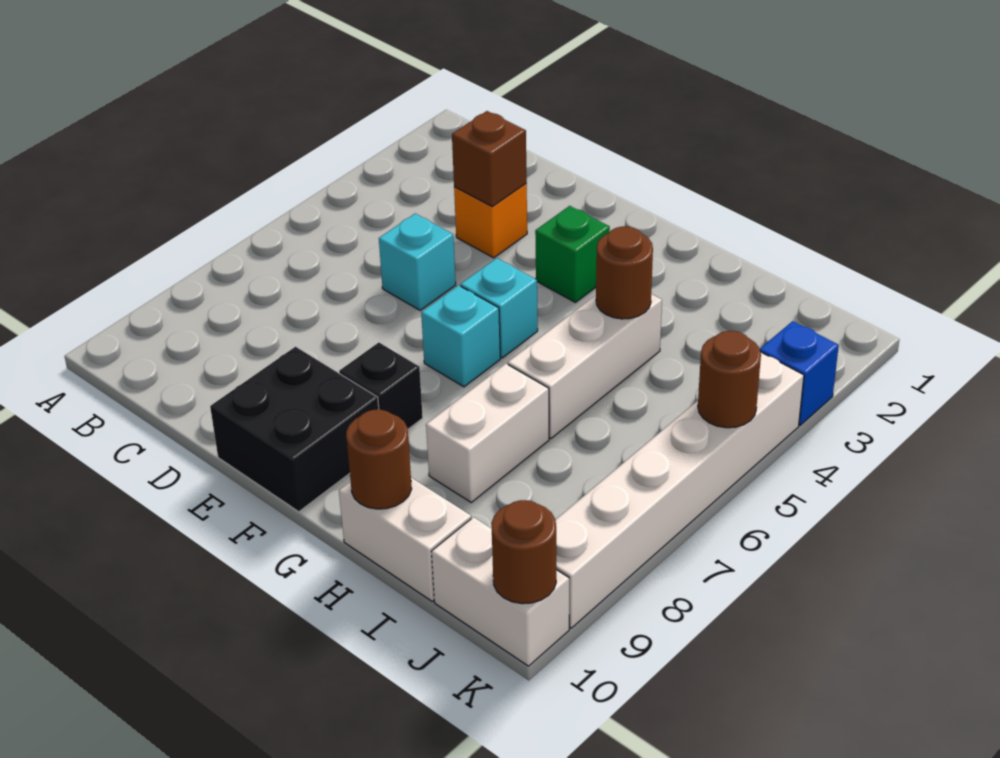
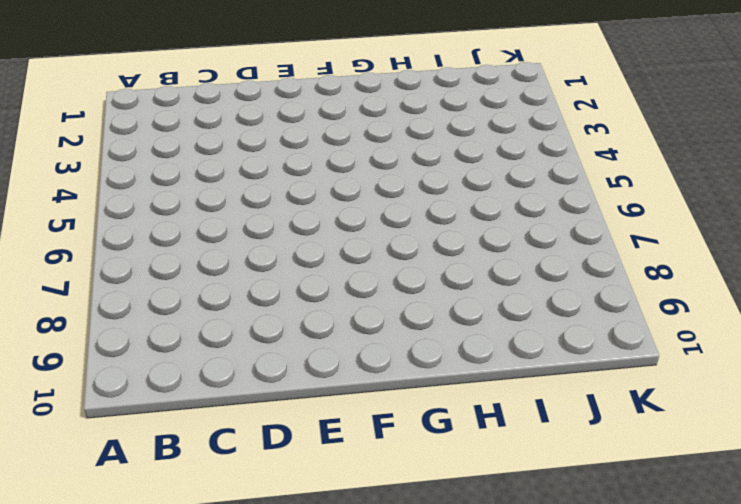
none -> orange brick D3 level 1
none -> cyan brick D5 level 1
none -> black brick E9:F10 level 1

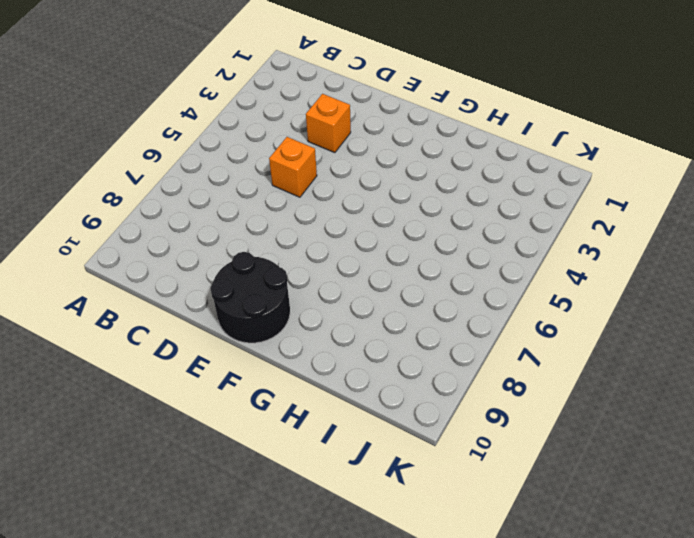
orange brick D5 level 1 -> cyan brick D5 level 1
black round brick E9:F10 level 1 -> black brick E9:F10 level 1
none -> green brick F3 level 1
none -> cyan brick F5 level 1
none -> cyan brick F6 level 1

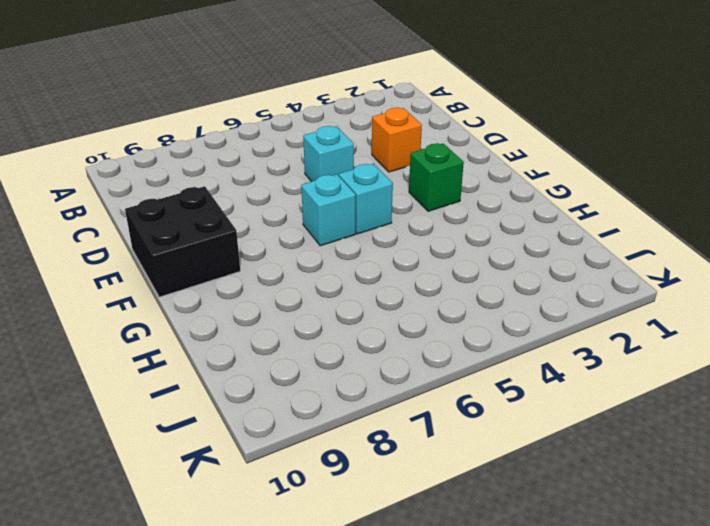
none -> black brick F8 level 1
none -> white brick H4:H6 level 1
none -> white brick H7:H8 level 1

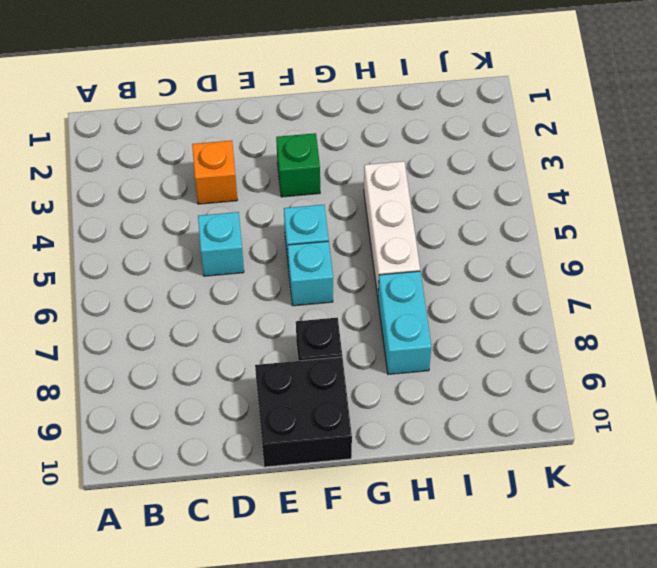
cyan brick H7:H8 level 1 -> white brick H7:H8 level 1
none -> white brick H10:I10 level 1
none -> white brick J10:K10 level 1
none -> blue brick K3 level 1

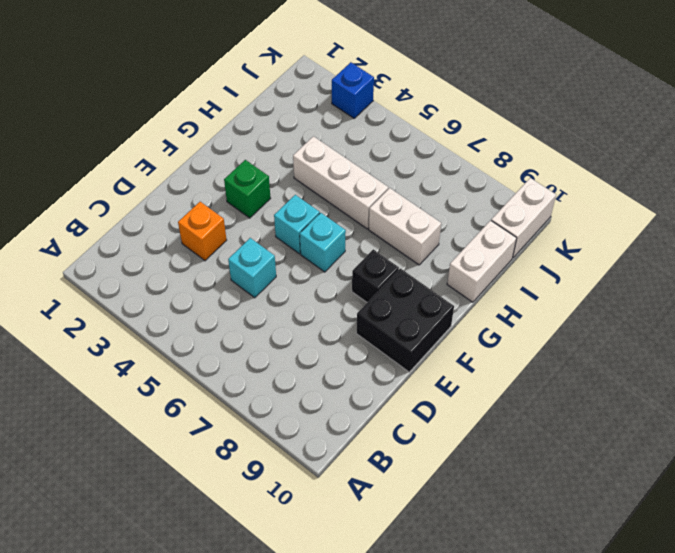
none -> white brick K4:K9 level 1
none -> brown brick D3 level 2
none -> brown round brick H4 level 2

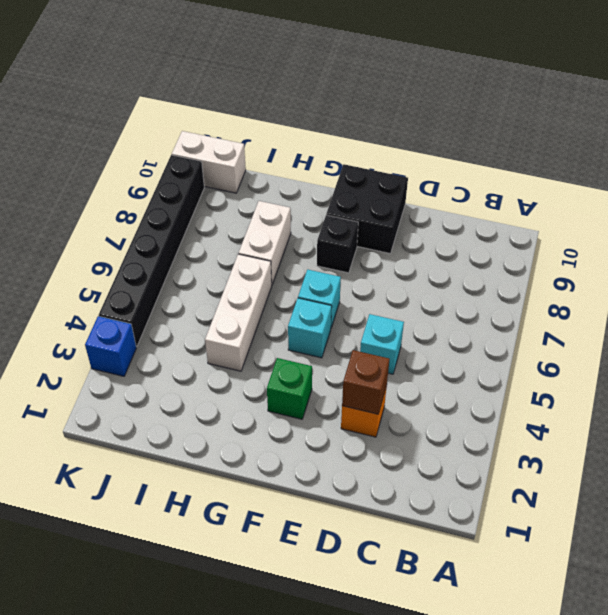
black brick K4:K9 level 1 -> white brick K4:K9 level 1
none -> white brick H10:I10 level 1
none -> brown round brick H4 level 2
none -> brown round brick H10 level 2

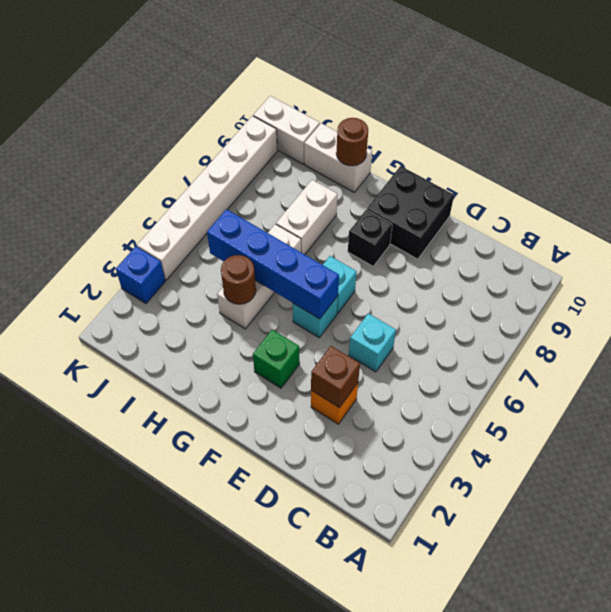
blue brick F5:I5 level 2 -> none
none -> brown round brick K5 level 2
none -> brown round brick K10 level 2

